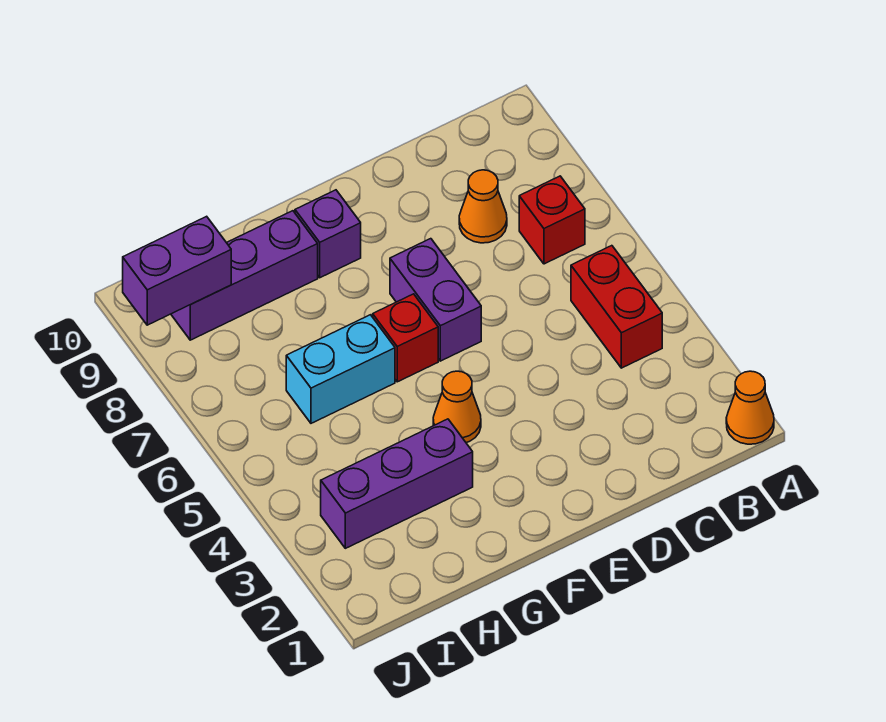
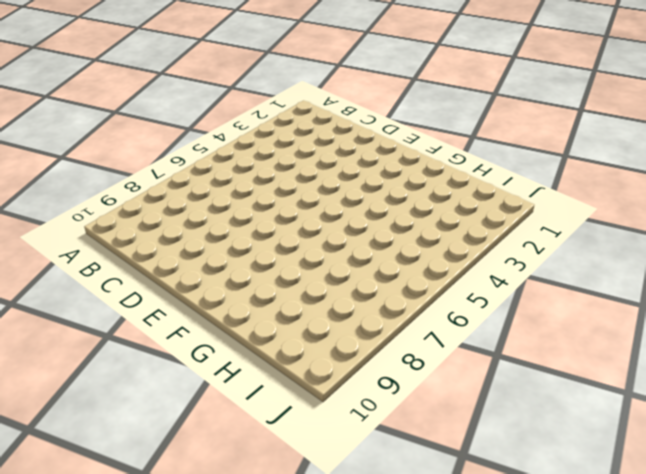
none -> orange cone A1 level 1
none -> red brick B4:B5 level 1
none -> red brick B7 level 1

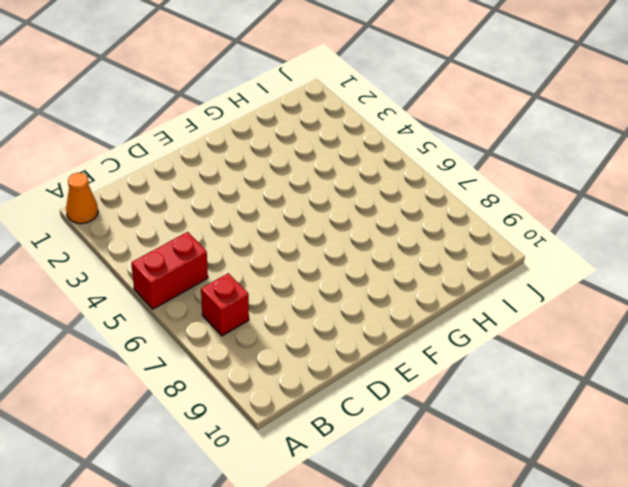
red brick A5:B5 level 1 -> red brick B4:B5 level 1
none -> orange cone C8 level 1
none -> purple brick E6:E7 level 1
none -> orange cone F4 level 1

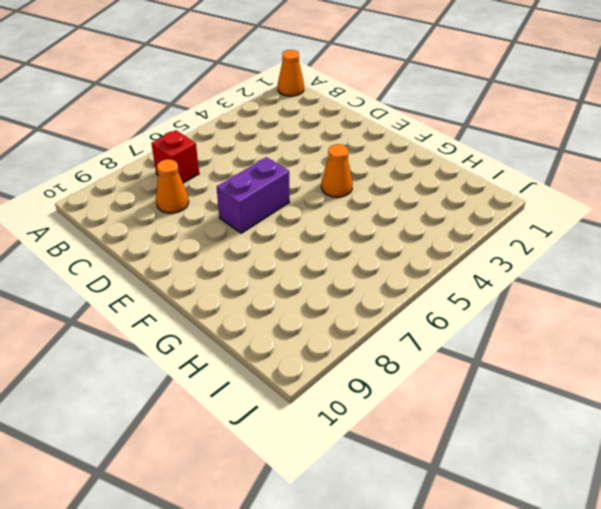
none -> red brick B4:B5 level 1
none -> red brick F6 level 1
none -> purple brick F9 level 1

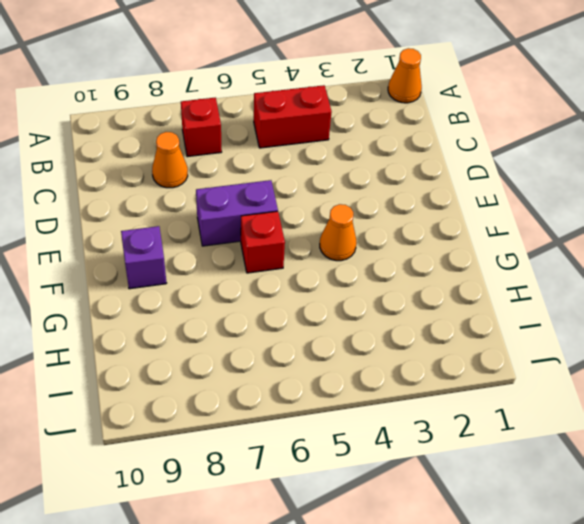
none -> purple brick G3:I3 level 1
none -> cyan brick G6:H6 level 1
none -> purple brick G9:I9 level 1

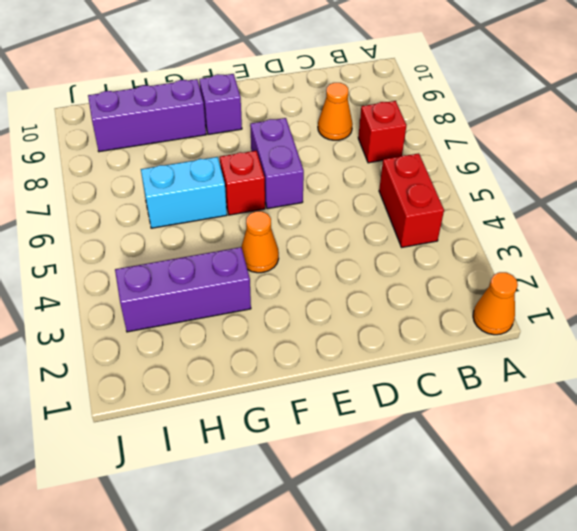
none -> purple brick I9:J9 level 2

